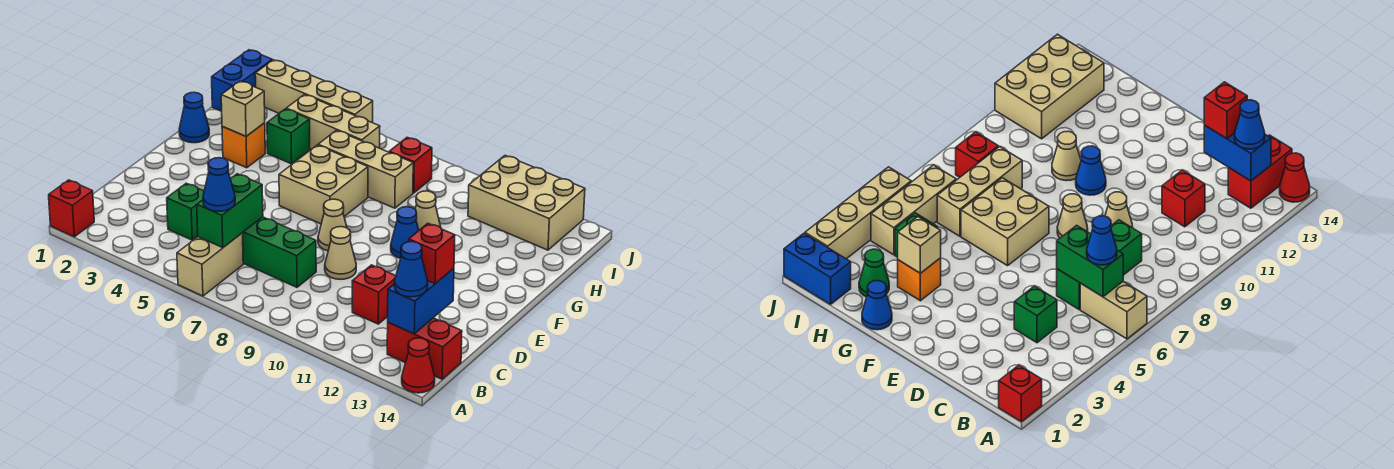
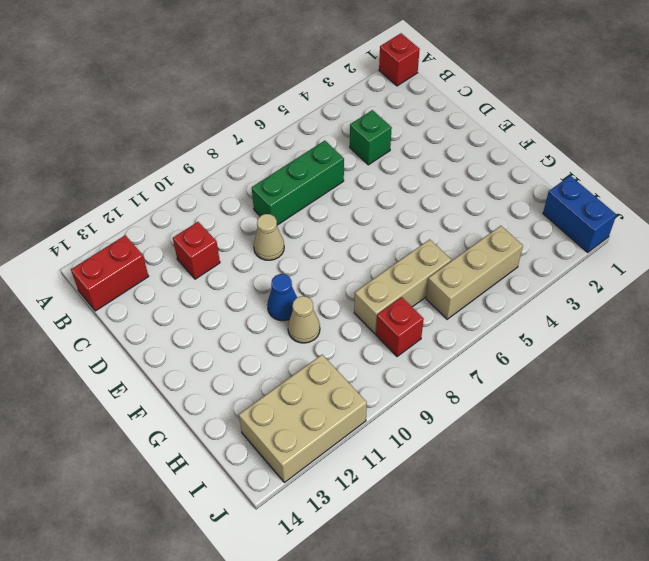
none -> tan brick A6:B6 level 1
none -> red cone A14 level 1
none -> tan cone E8 level 1

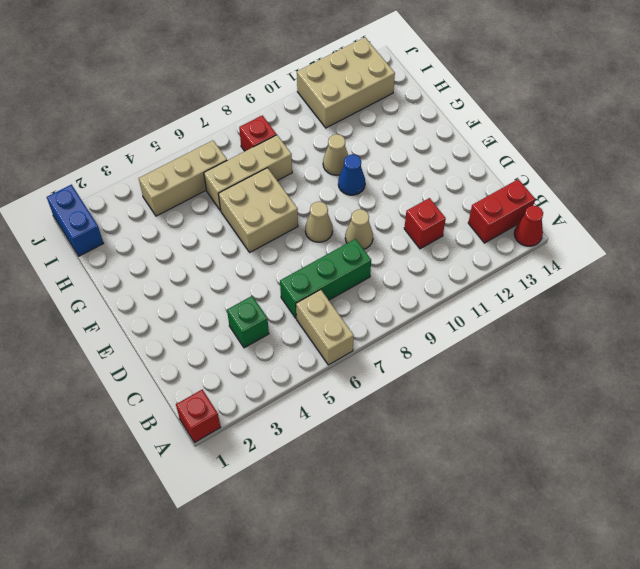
none -> blue cone G1 level 1
none -> orange brick G3 level 1
none -> green cone H2 level 1

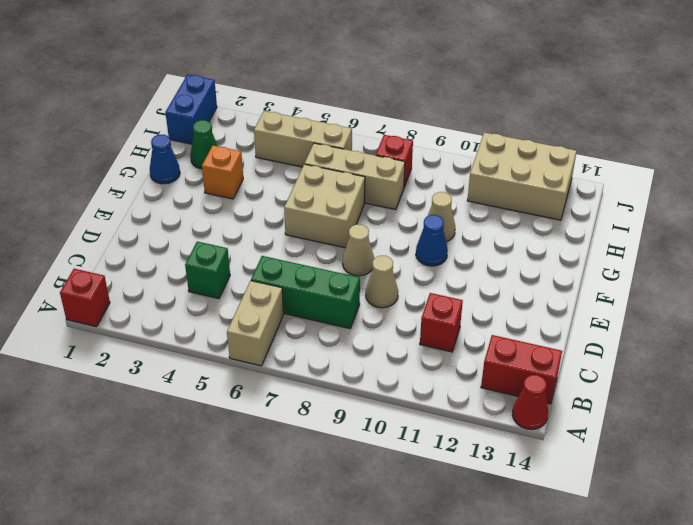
none -> green brick H4 level 1
none -> tan brick J2:J5 level 1
none -> green brick B6:C6 level 2

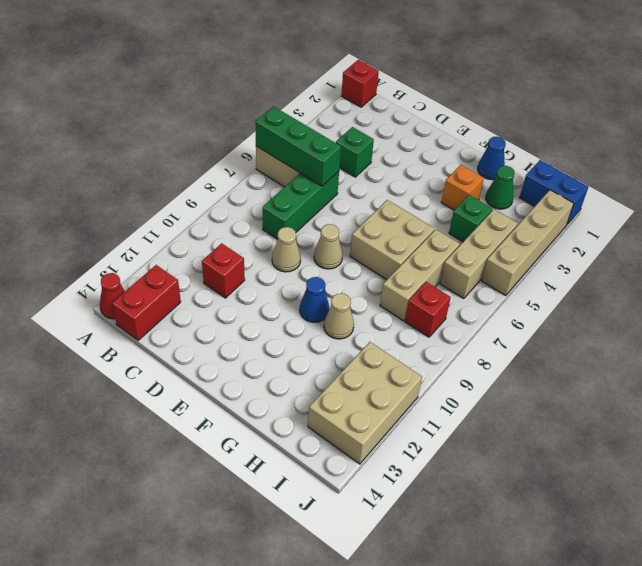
green brick A6:C6 level 2 -> green brick B6:C6 level 2
none -> blue brick B13:C13 level 2
none -> tan brick G3 level 2
none -> blue cone B6 level 3

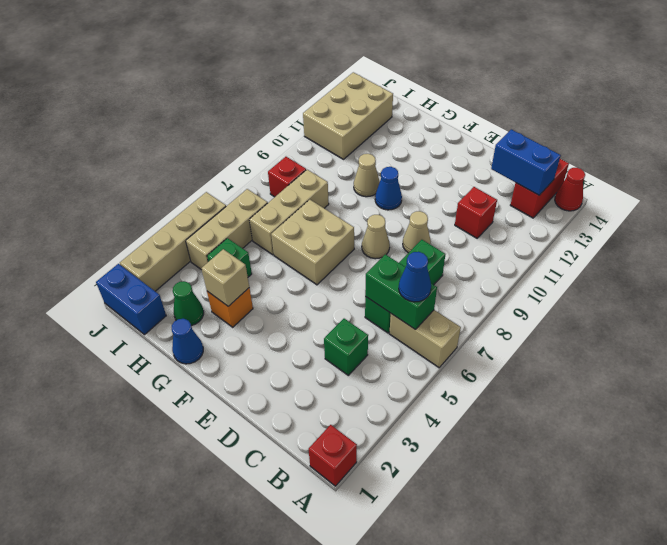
none -> blue cone B13 level 3
none -> red brick C13 level 3

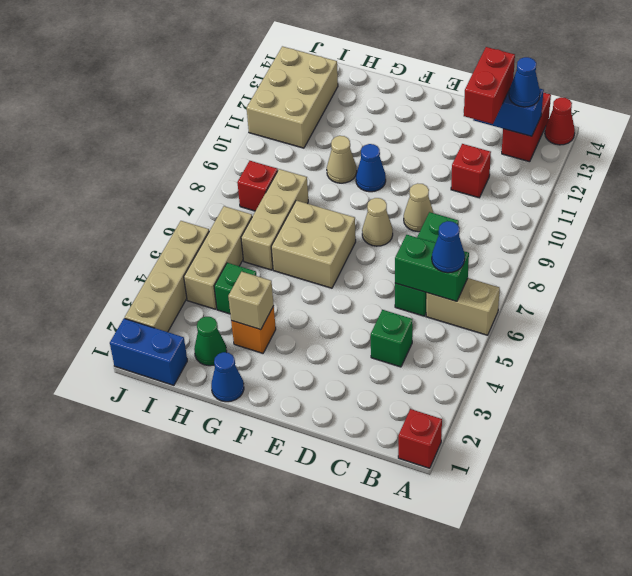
red brick C12:C13 level 3 -> red brick C13 level 3

